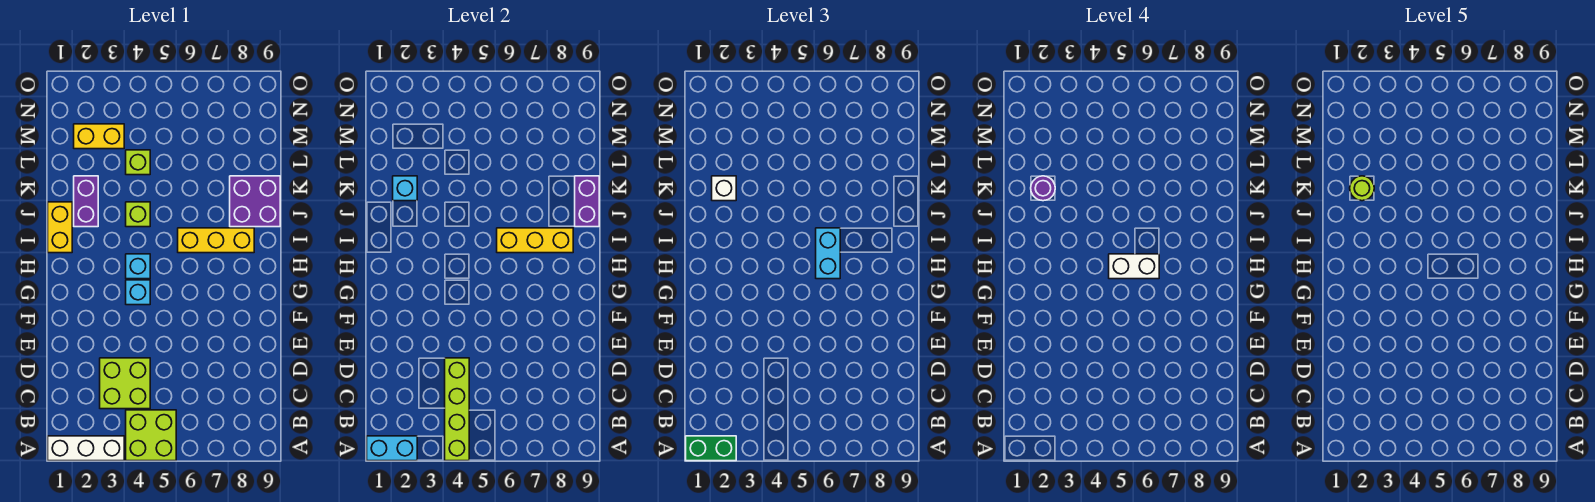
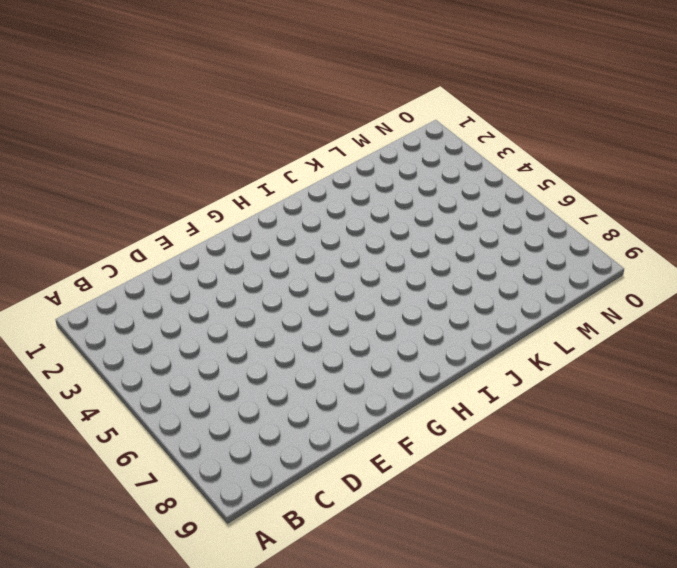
none -> white brick A1:A3 level 1
none -> lime brick A4:B5 level 1
none -> lime brick C3:D4 level 1

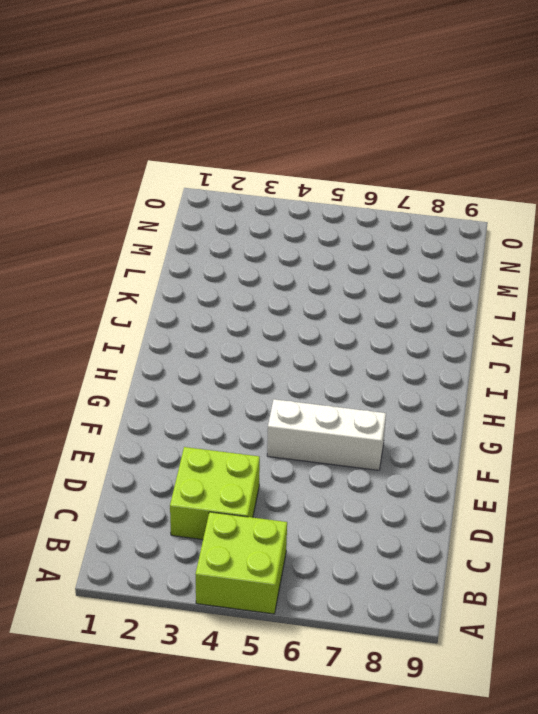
white brick F5:F7 level 1 -> white brick A1:A3 level 1
none -> cyan brick G4 level 1
none -> cyan brick H4 level 1
none -> yellow brick I1:J1 level 1

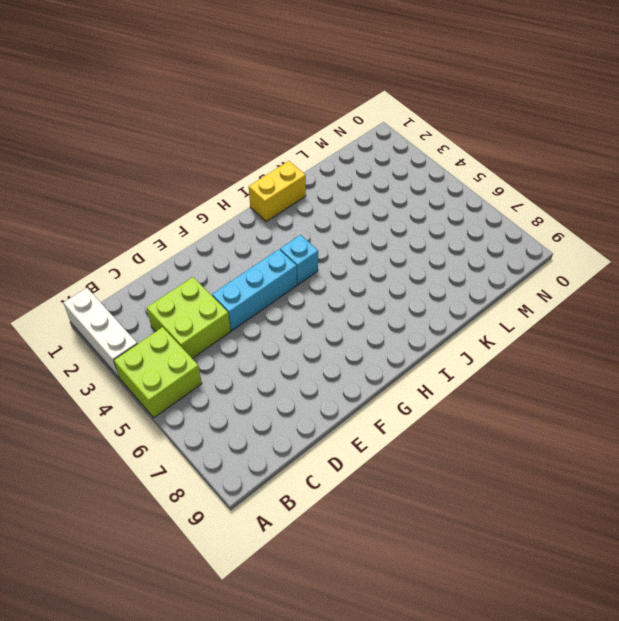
cyan brick E4:G4 level 1 -> cyan brick G4 level 1
none -> yellow brick I6:I8 level 1
none -> purple brick J2:K2 level 1
none -> lime brick J4 level 1

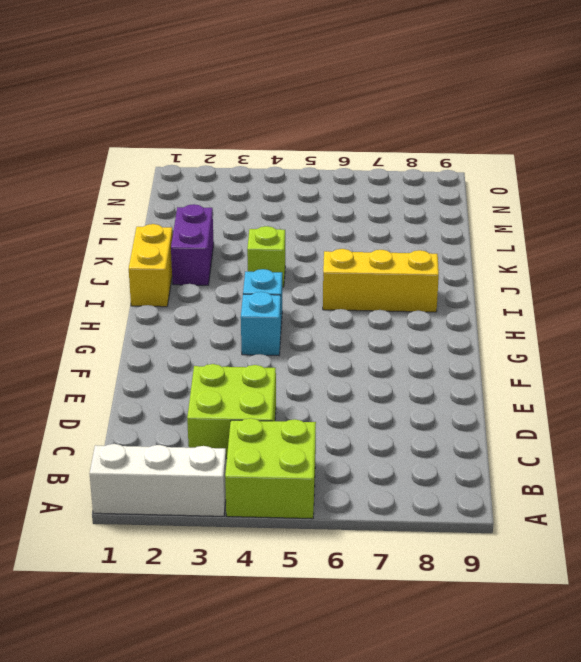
none -> purple brick J8:K9 level 1
none -> lime brick L4 level 1
none -> yellow brick M2:M3 level 1

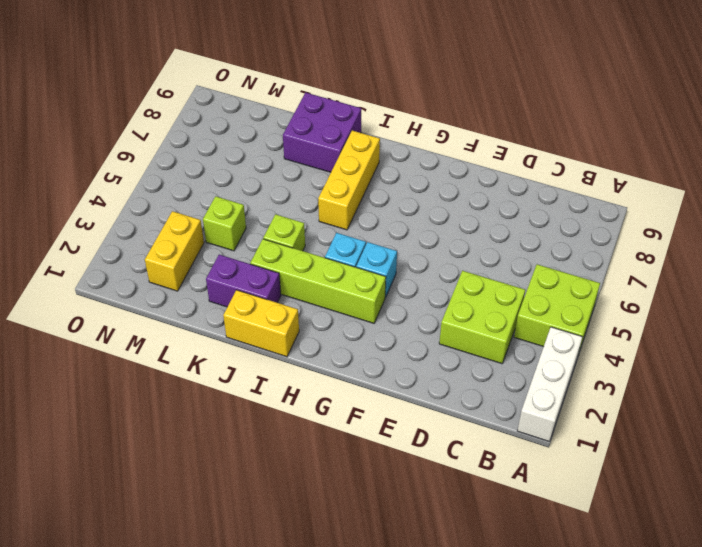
lime brick G3:J3 level 1 -> lime brick A4:D4 level 2
none -> cyan brick A1:A2 level 2
none -> yellow brick I6:I8 level 2
none -> purple brick J9:K9 level 2

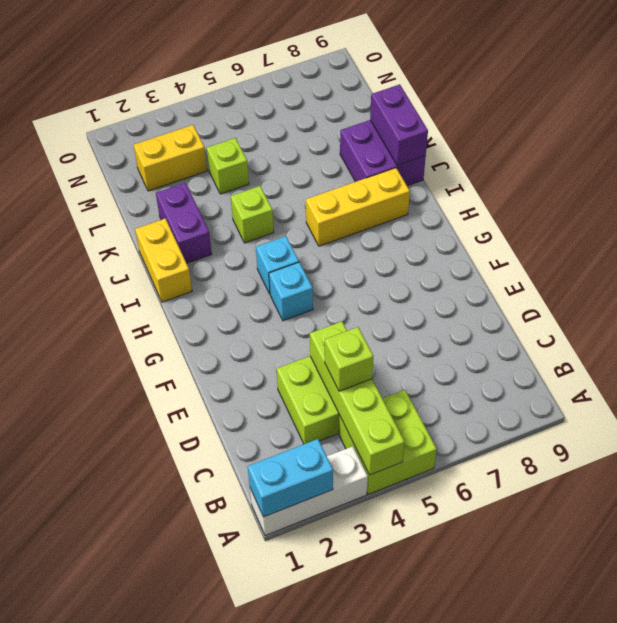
lime brick C4 level 3 -> none
none -> yellow brick I6:I8 level 2
none -> cyan brick K2 level 2
none -> green brick A1:A2 level 3

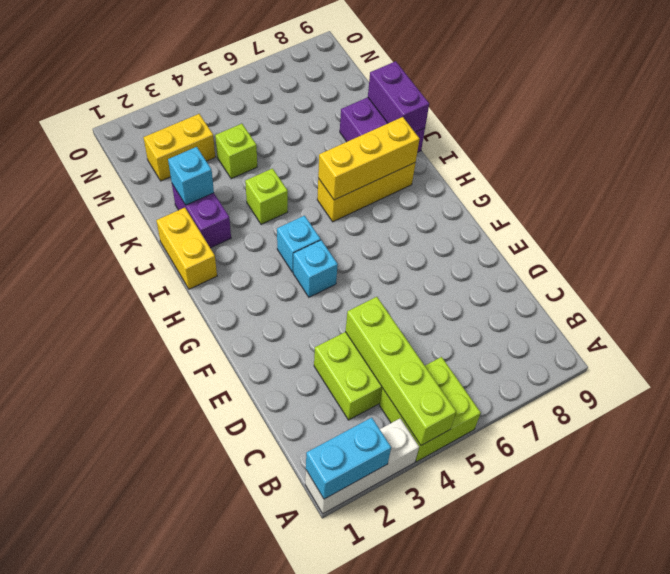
none -> green brick A1:A2 level 3
none -> cyan brick H6:I6 level 3
none -> white brick K2 level 3

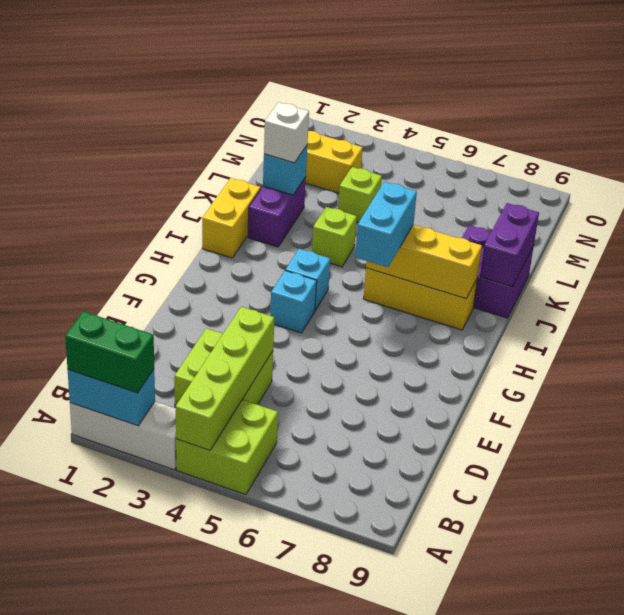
none -> white brick H5:H6 level 4
none -> purple round brick K2 level 4
none -> lime round brick K2 level 5

